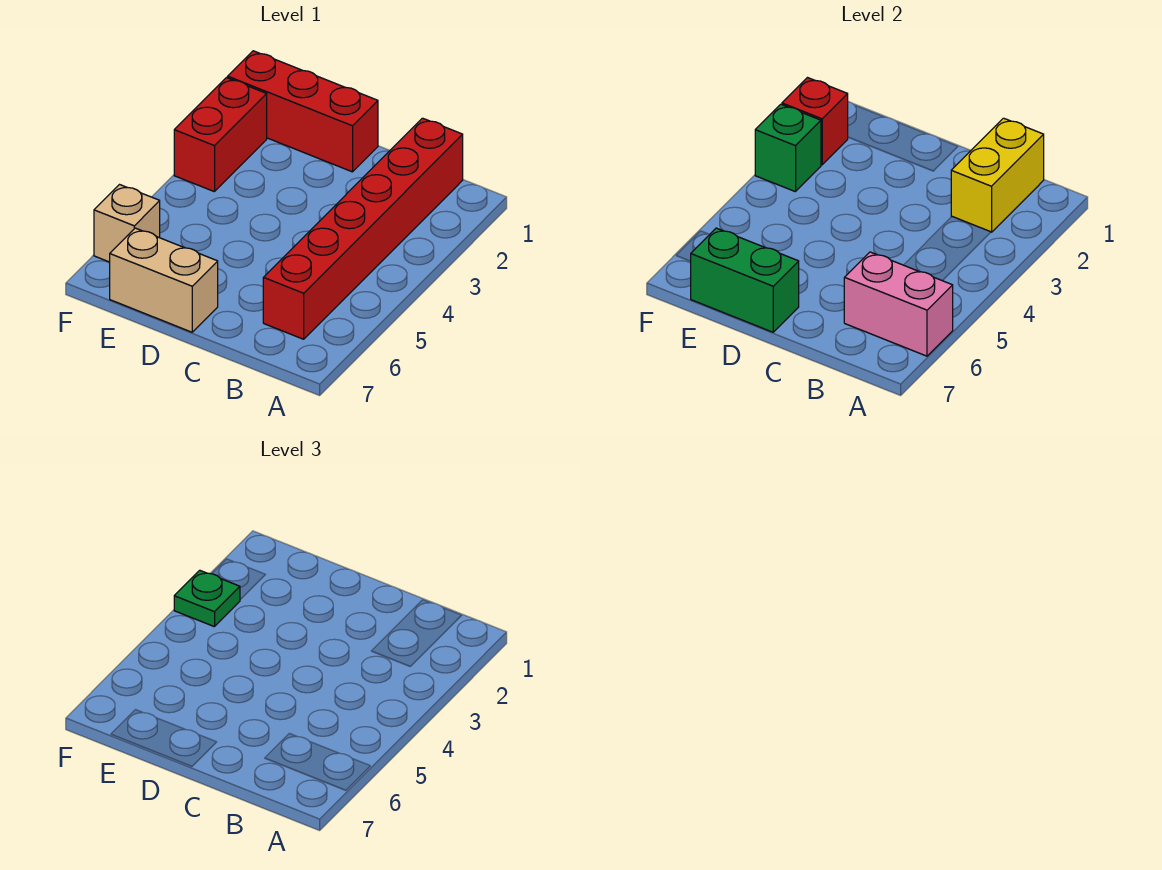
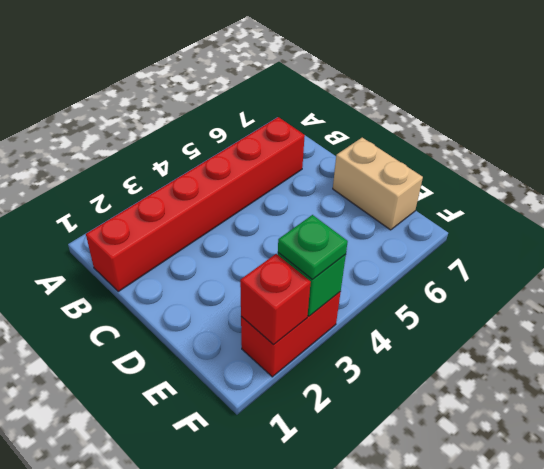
none -> red brick D1:F1 level 1
none -> tan brick F6 level 1

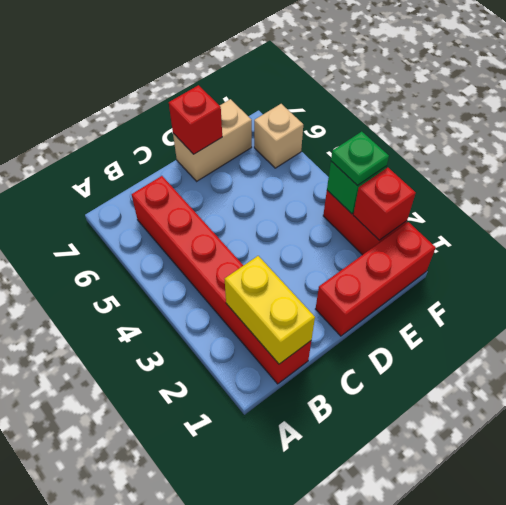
red brick D7 level 2 -> green brick D7:E7 level 2
none -> pink brick A6:B6 level 2

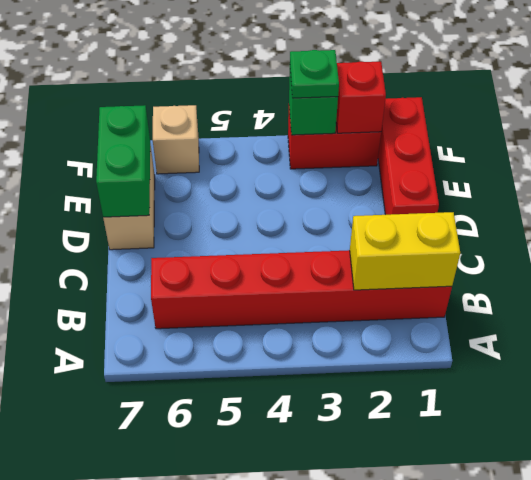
none -> pink brick A6:B6 level 2

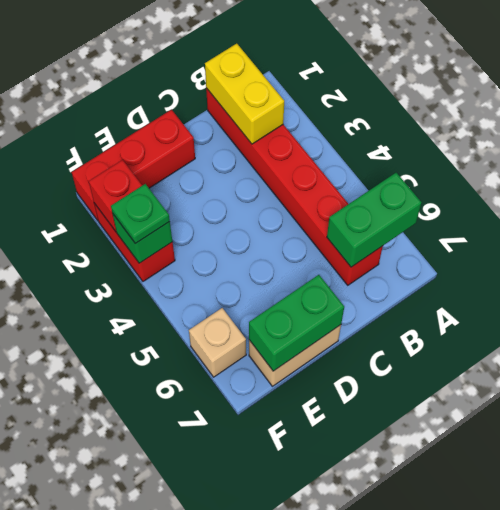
green brick A6:B6 level 2 -> pink brick A6:B6 level 2

